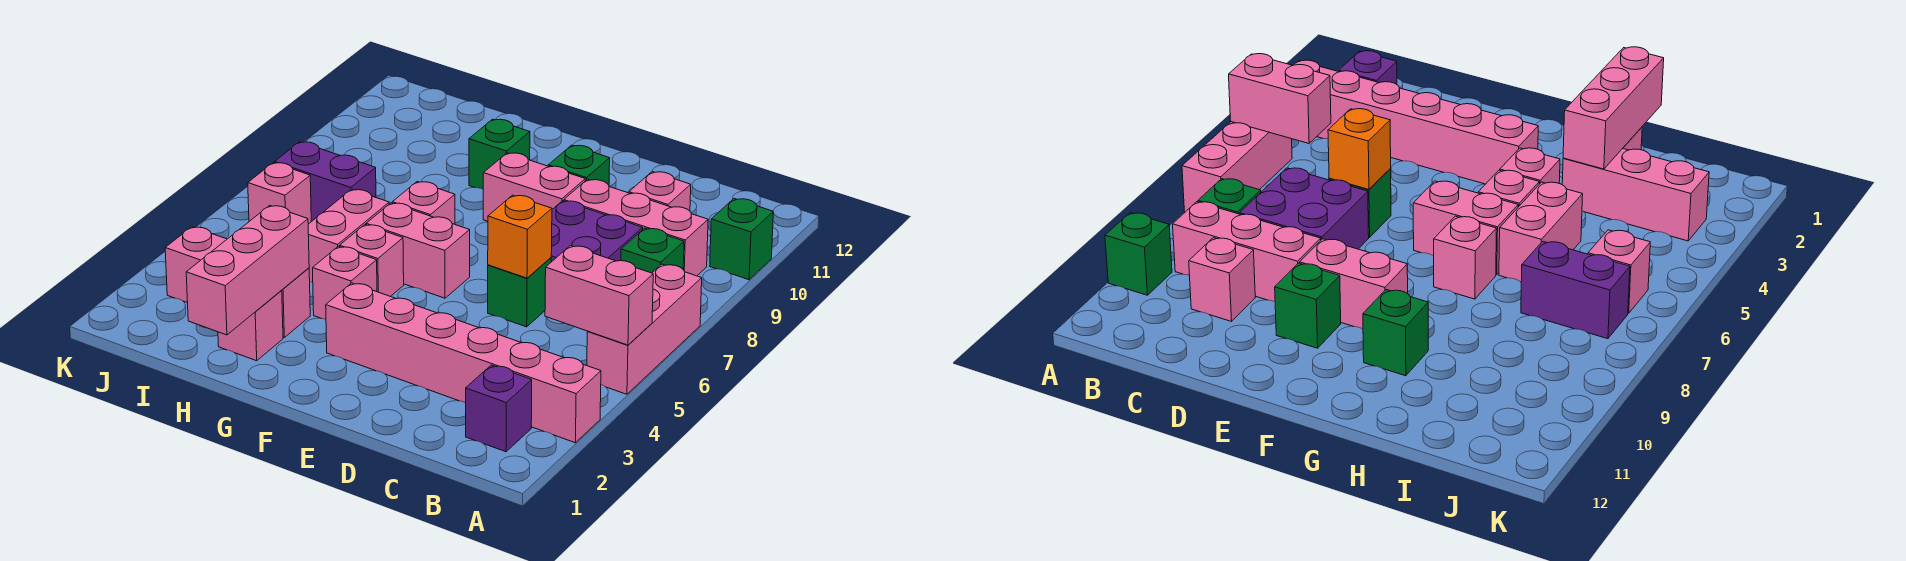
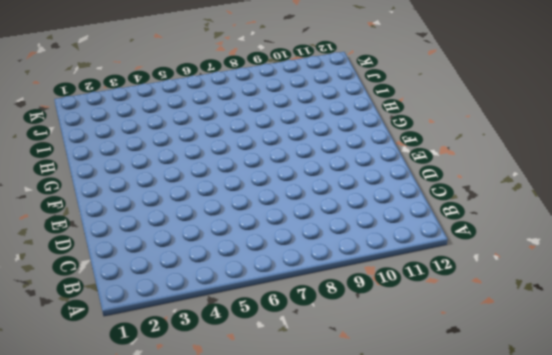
none -> pink brick A3:F3 level 1
none -> pink brick A5:A7 level 1
none -> green brick A10 level 1

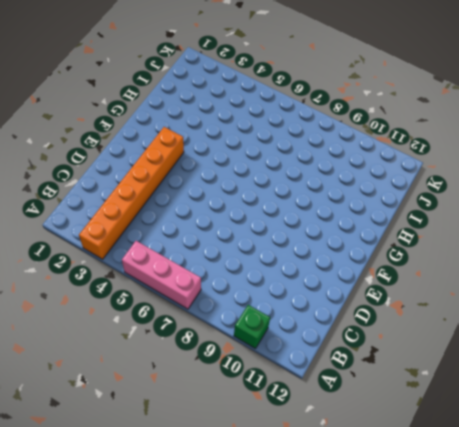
orange brick A3:F3 level 1 -> pink brick A3:F3 level 1
none -> purple brick B2 level 1
none -> green brick B8 level 1
none -> pink brick B9:D9 level 1

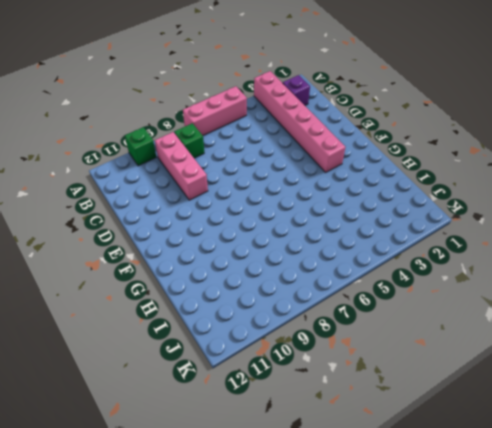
none -> purple brick C7:D8 level 1
none -> pink brick C10 level 1
none -> green brick D6 level 1

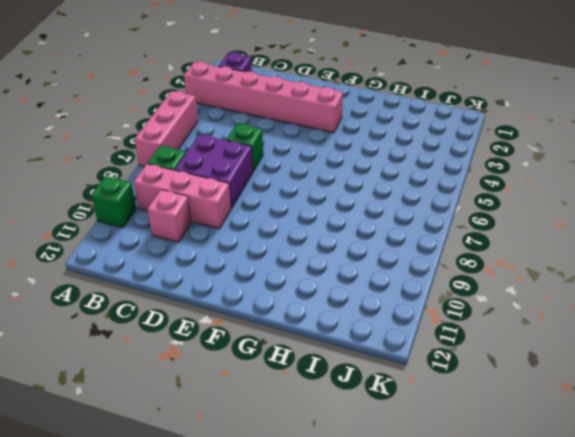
none -> pink brick E9:F9 level 1
none -> green brick E10 level 1
none -> pink brick F6:G6 level 1

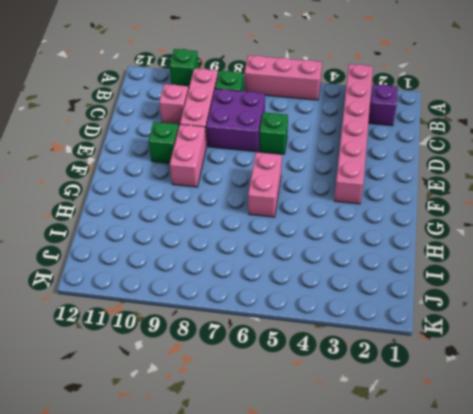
none -> pink brick G4 level 1
none -> pink brick G5 level 1
none -> pink brick G7 level 1

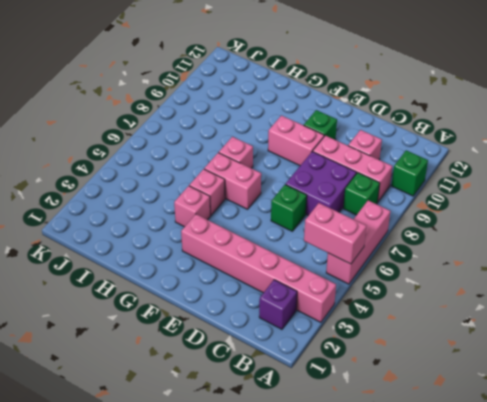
none -> green brick G10 level 1
none -> pink brick H2 level 1
none -> pink brick H3:J3 level 1

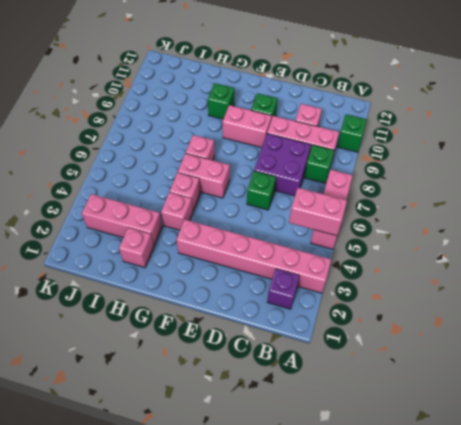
none -> pink brick H5:H6 level 1
none -> purple brick I7:J7 level 1
none -> pink brick J6 level 1

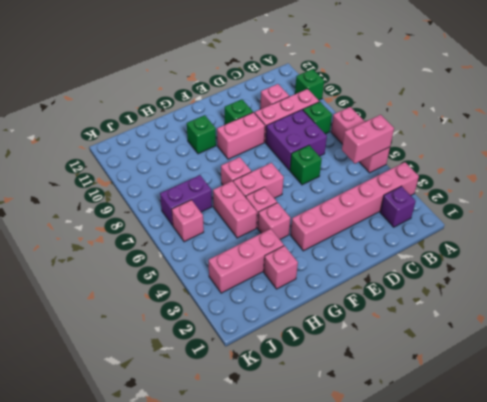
none -> orange brick D6 level 2
none -> pink brick H1:H3 level 2

